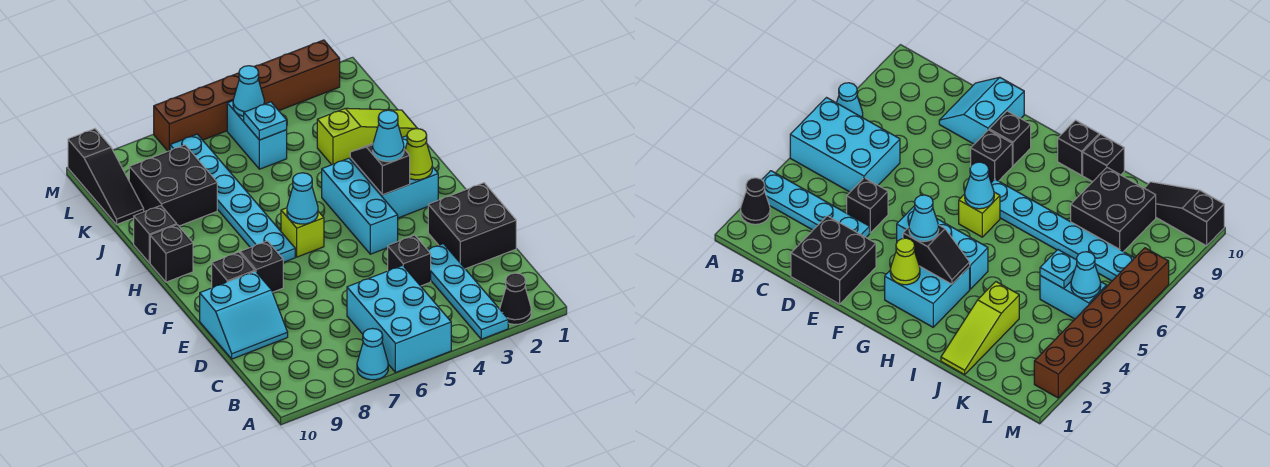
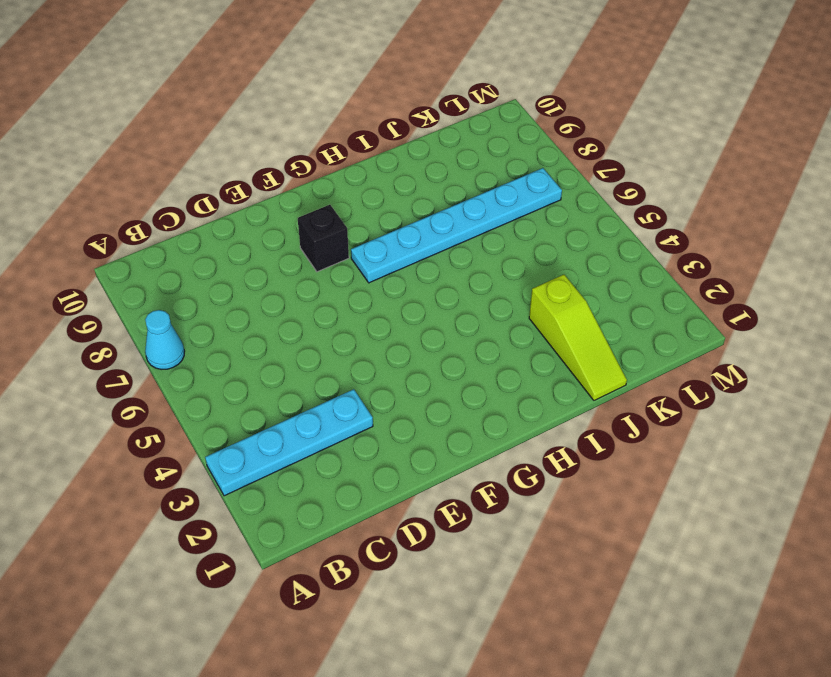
none -> black cone A2 level 1
none -> cyan brick A5:C6 level 1
none -> black brick D1:E2 level 1

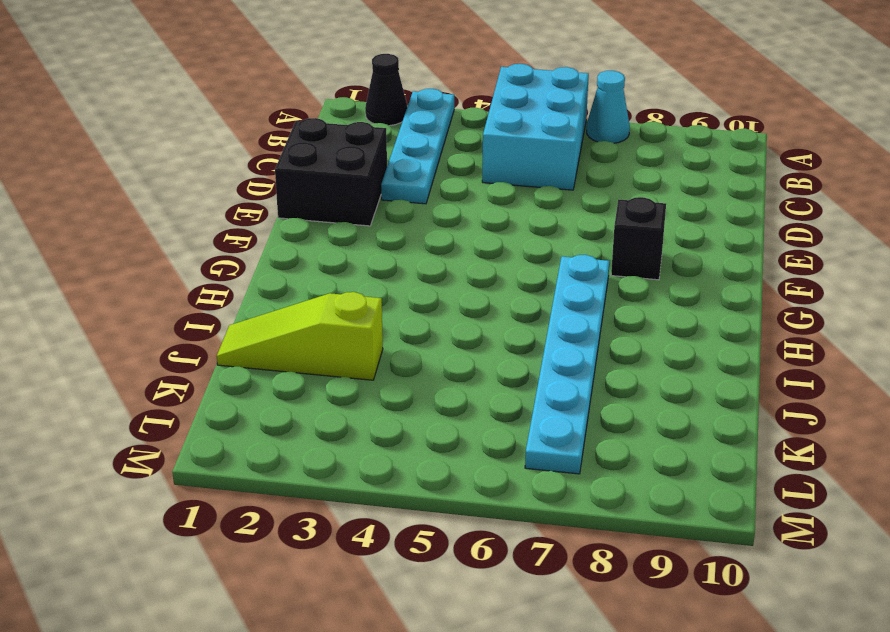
none -> black brick D4 level 1
none -> cyan slope D9:E10 level 1 top E
none -> cyan brick F4:H4 level 1

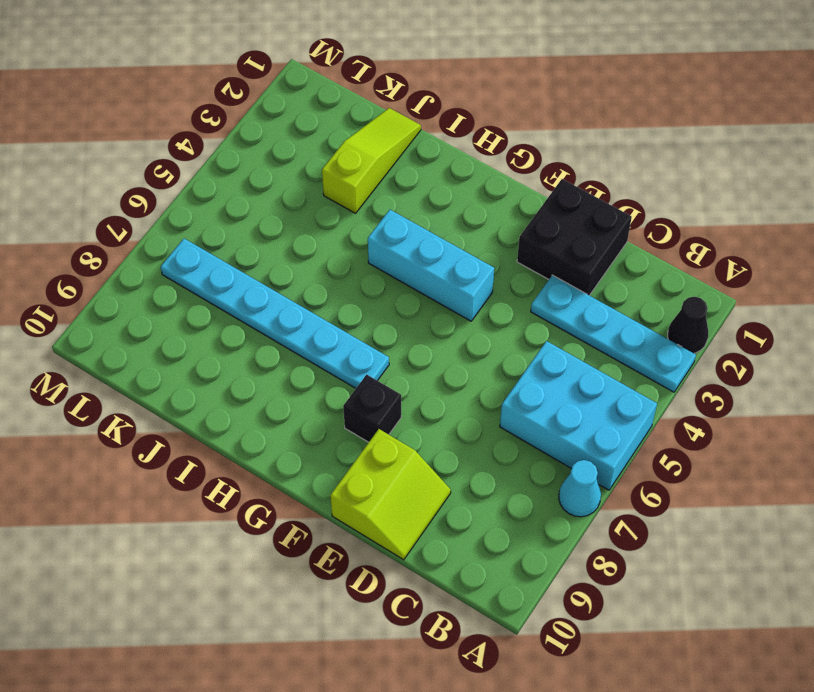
lime slope D9:E10 level 1 top E -> cyan slope D9:E10 level 1 top E
none -> black brick D4 level 1
none -> black brick F9 level 1
none -> cyan brick G2:H3 level 1

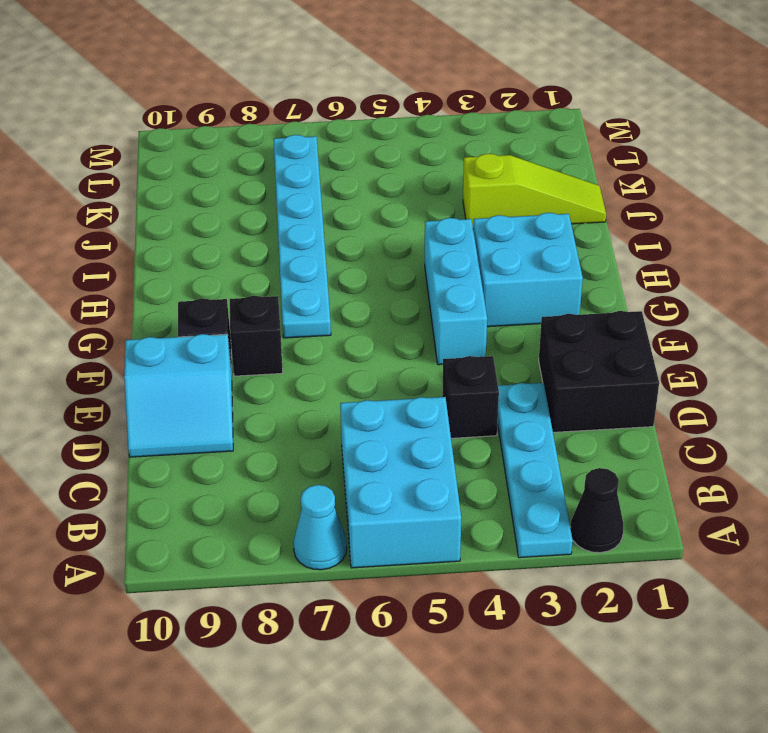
none -> lime brick G6 level 1
none -> black brick H10 level 1
none -> black brick I10 level 1

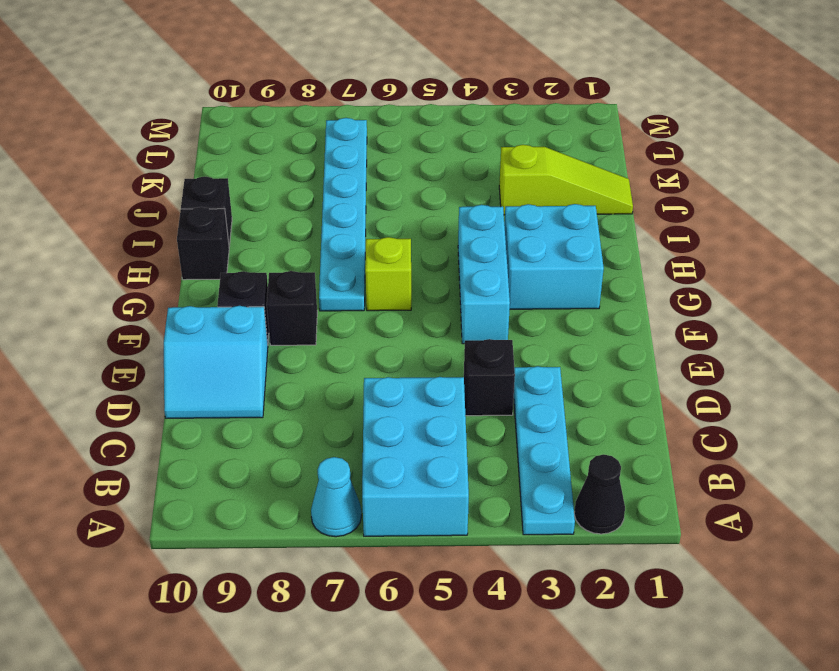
none -> black brick D1:E2 level 1
none -> black brick J8:K9 level 1
none -> cyan brick K5:L5 level 1

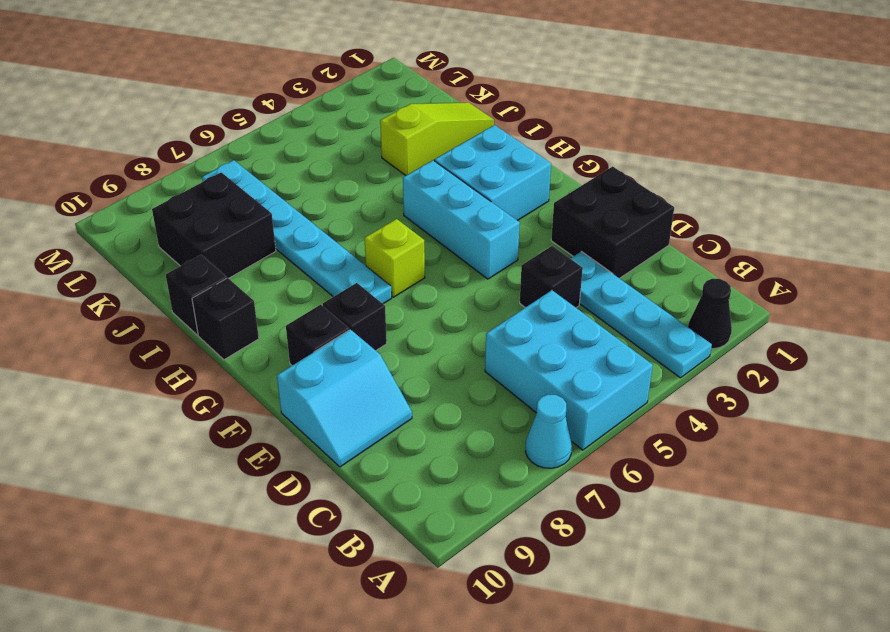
none -> cyan brick K5:L5 level 1
none -> black slope K10:M10 level 1 top M
none -> brown brick M2:M7 level 1

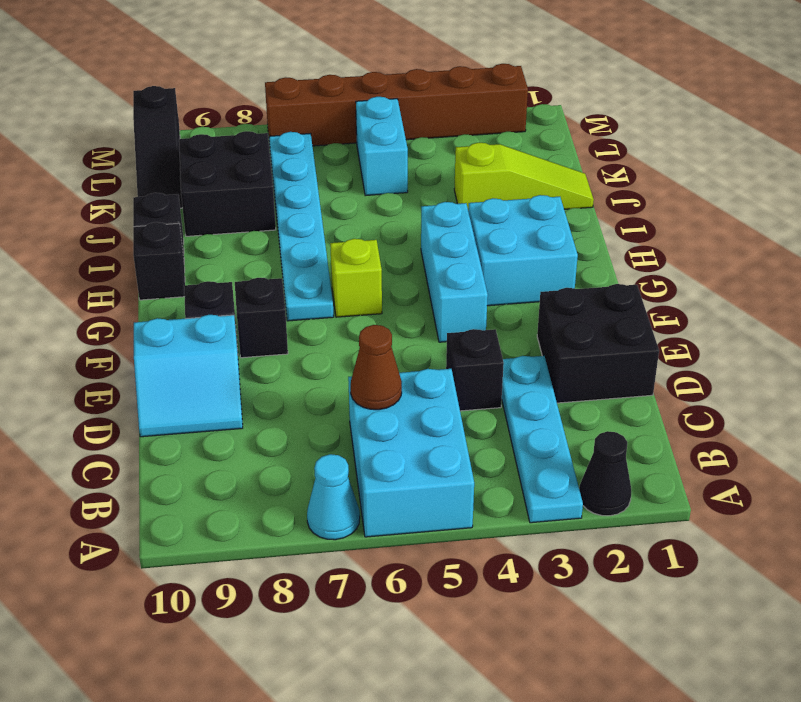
brown cone C6 level 2 -> none
none -> lime cone G2 level 2
none -> black slope G3:H3 level 2 top G
none -> cyan cone G6 level 2

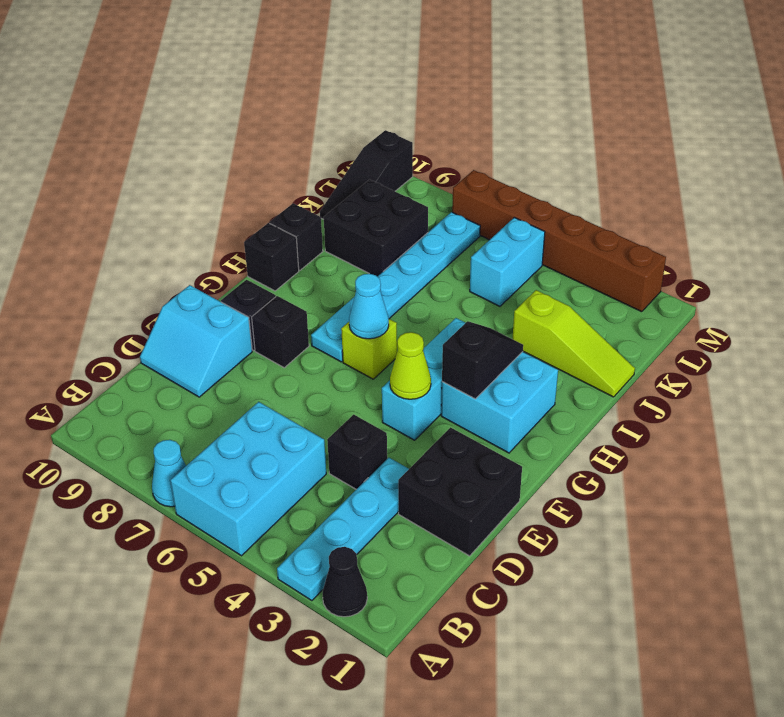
lime cone F4 level 2 -> lime cone G2 level 2
none -> cyan plate K5 level 2
none -> cyan cone L5 level 2
none -> cyan cone G3 level 3

